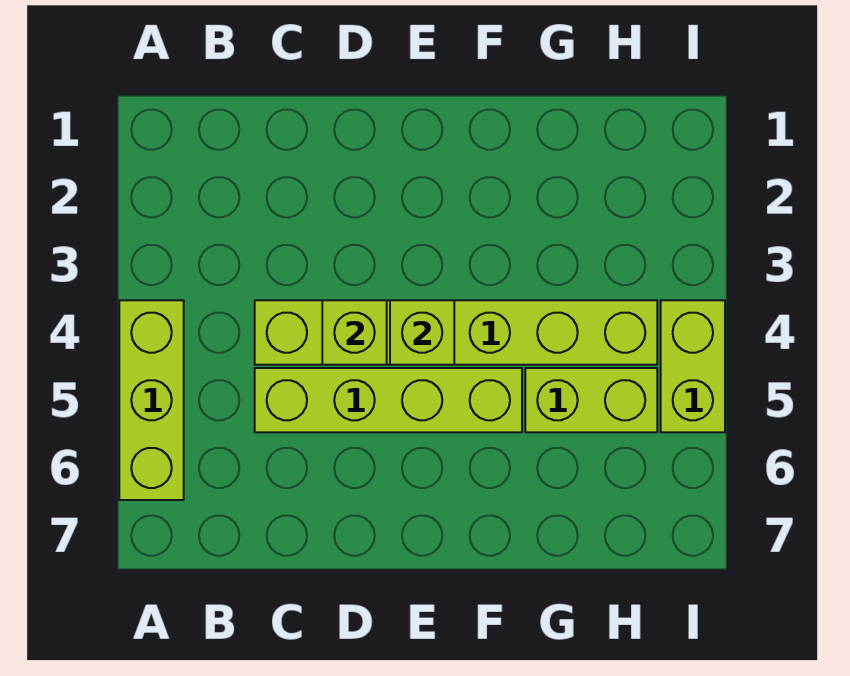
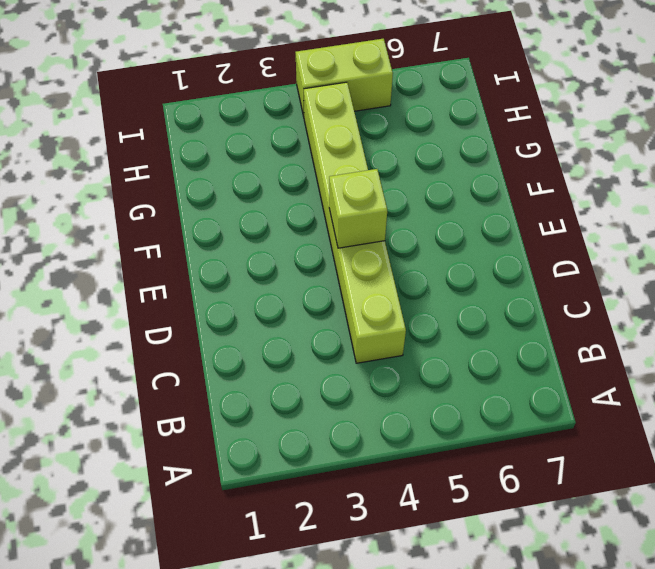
none -> lime brick A4:A6 level 1
none -> lime brick C5:F5 level 1

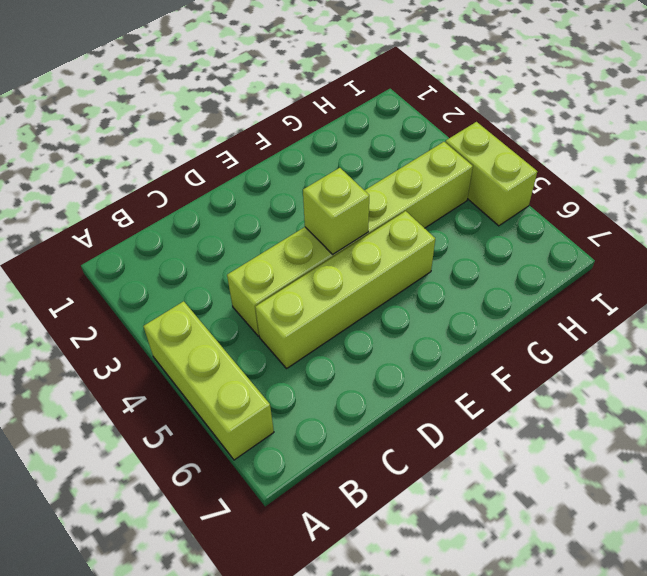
none -> lime brick G5:H5 level 1
none -> lime brick D4 level 2

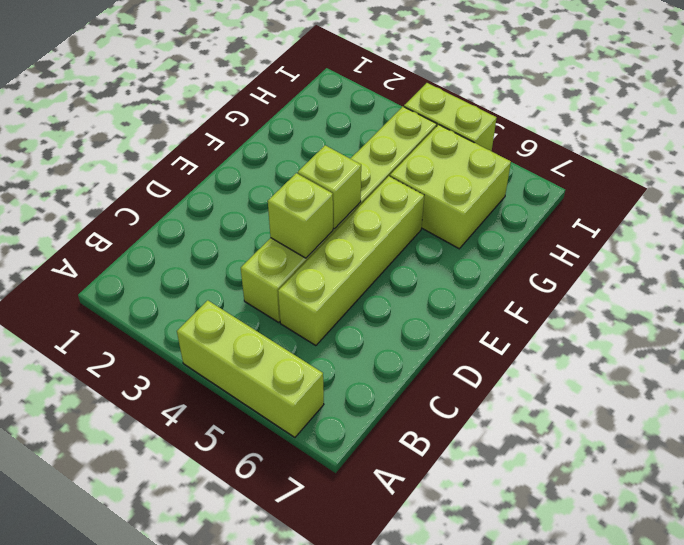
lime brick G5:H6 level 1 -> lime brick G5:H5 level 1

